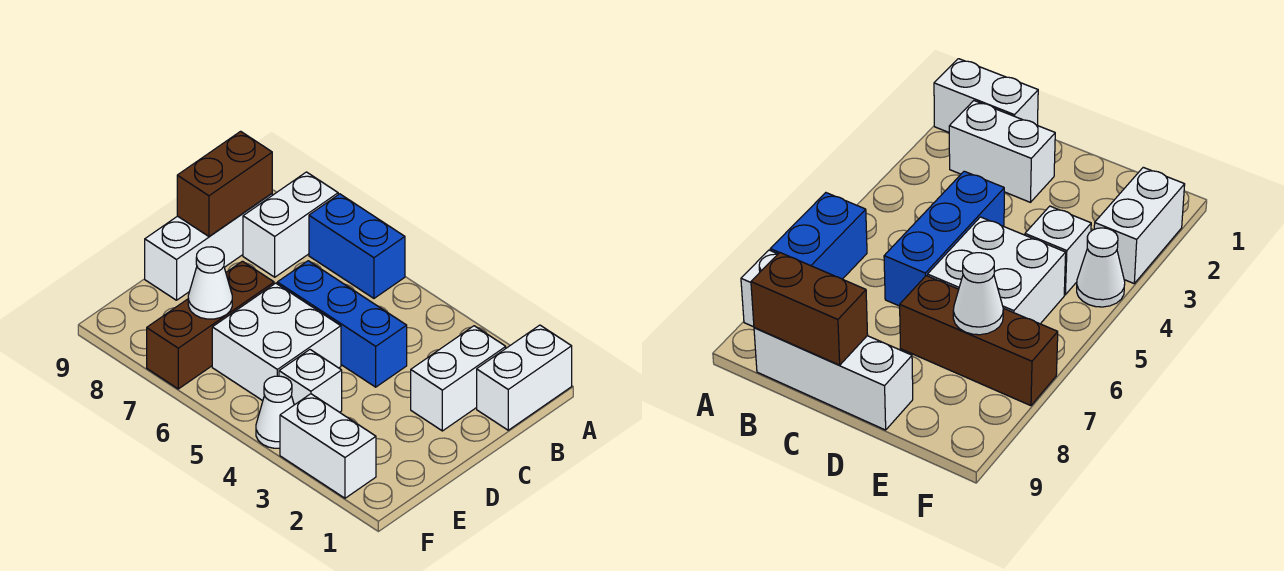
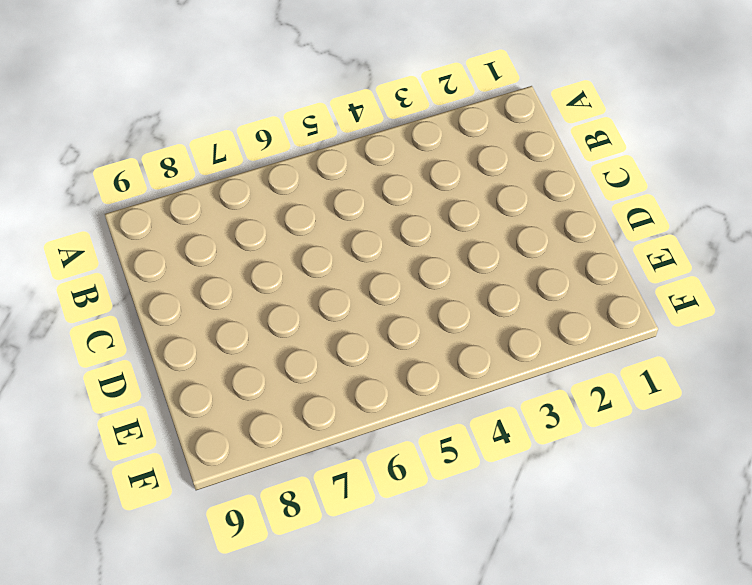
none -> white brick A1:B1 level 1
none -> blue brick A6:A7 level 1
none -> white brick A8:B8 level 1

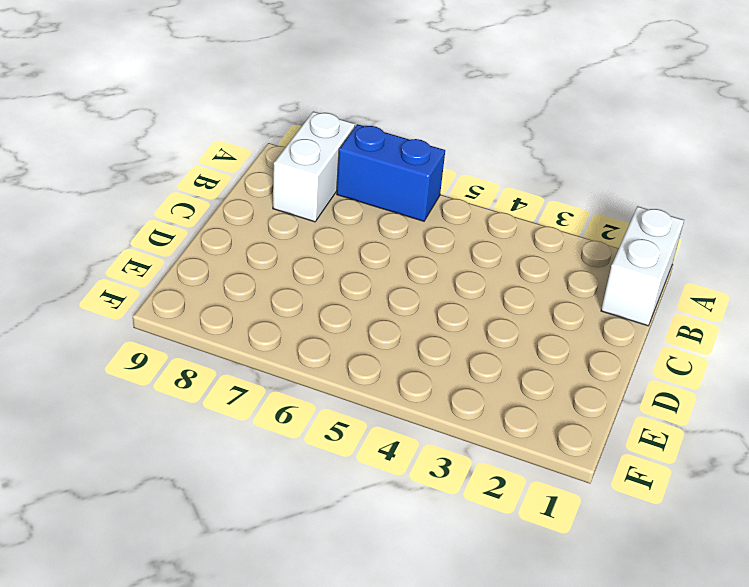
none -> white brick B2:C2 level 1
none -> white brick B9:D9 level 1
none -> blue brick C4:C6 level 1

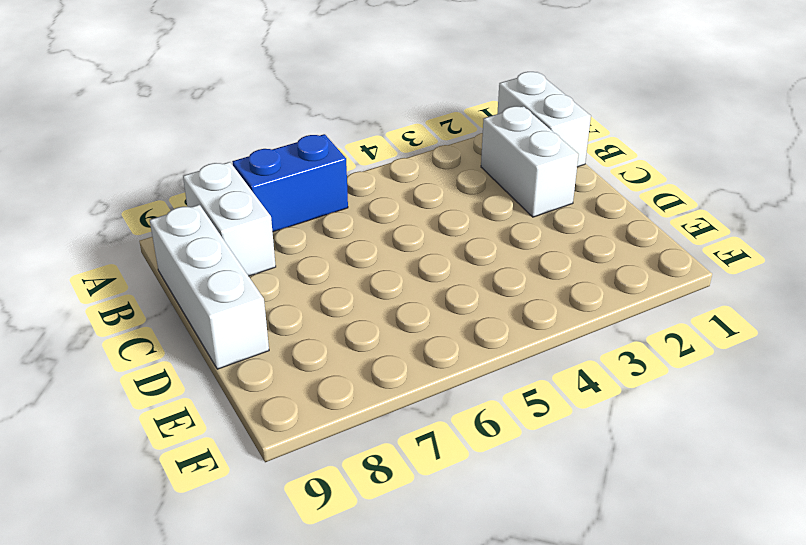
none -> blue brick C4:C6 level 1
none -> white brick D5:E6 level 1
none -> brown brick D7:F7 level 1

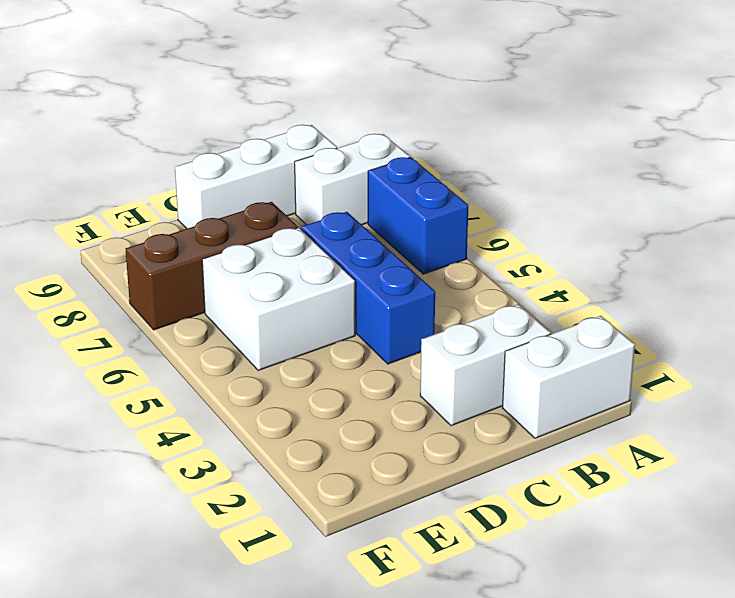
none -> white brick E4 level 1
none -> white brick F2:F3 level 1
none -> white cone F4 level 1

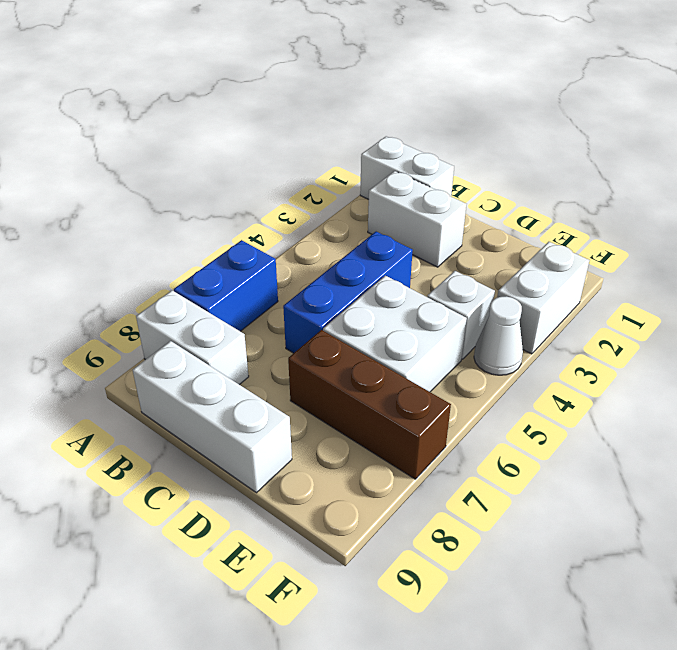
none -> brown brick B9:C9 level 2
none -> white cone E7 level 2

